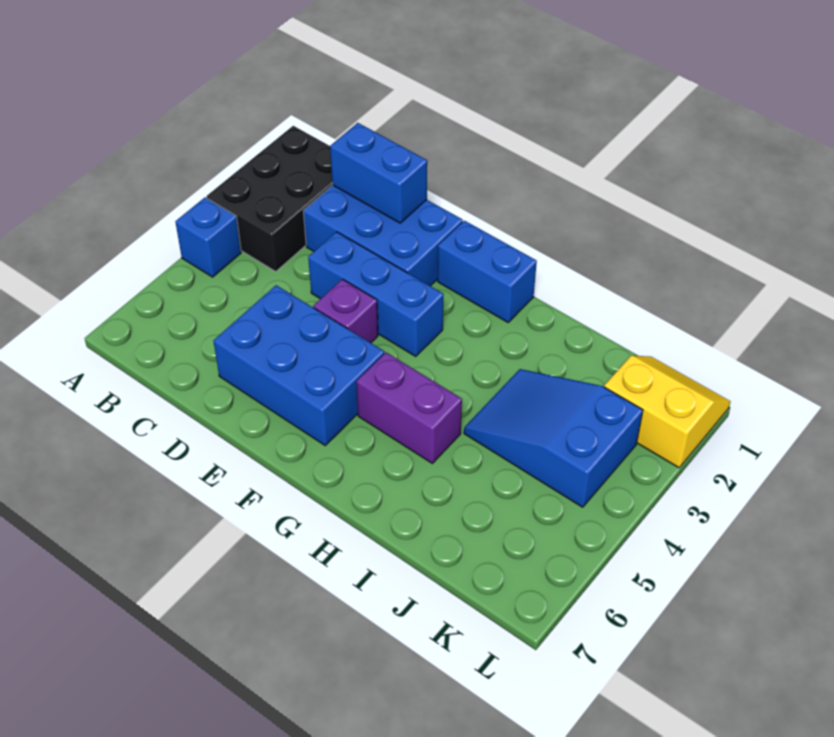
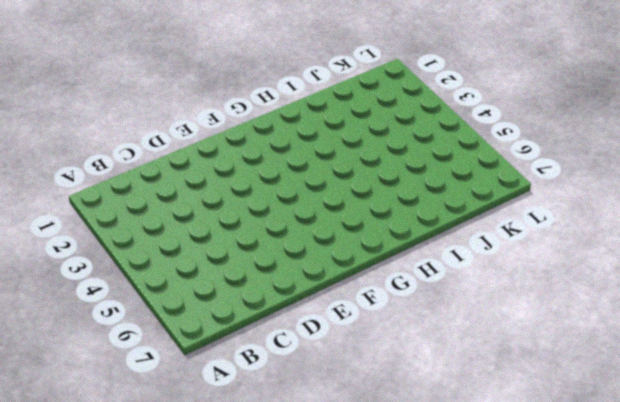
none -> black brick A1:B3 level 1
none -> blue brick A4 level 1

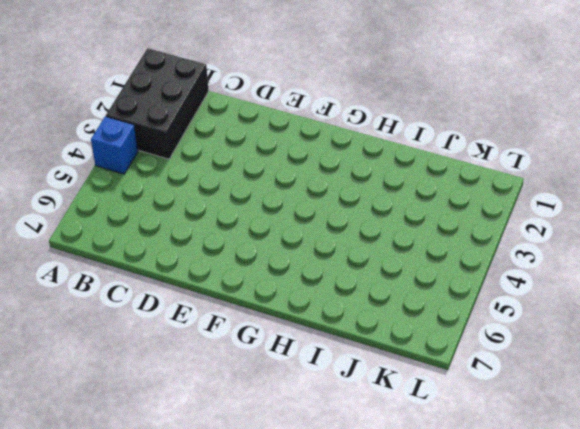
none -> blue brick C1:E2 level 1
none -> blue brick D3:F3 level 1

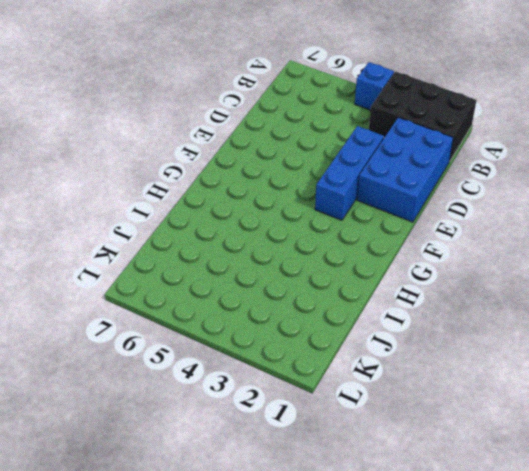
none -> blue brick D5:F6 level 1
none -> purple brick E4 level 1

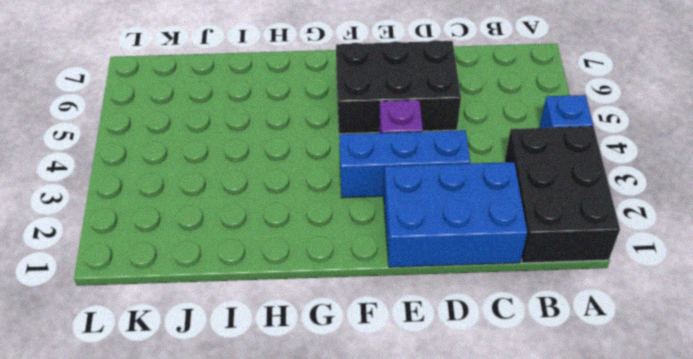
black brick D5:F6 level 1 -> blue brick D5:F6 level 1
none -> blue brick F1:G1 level 1
none -> purple brick G5:H5 level 1

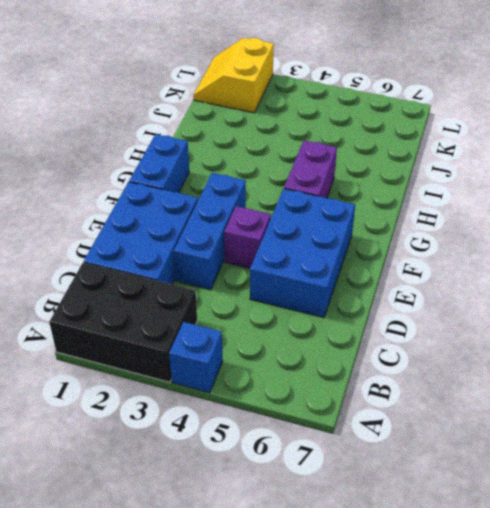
none -> blue slope I3:K4 level 1 top K
none -> blue brick C1:D1 level 2

